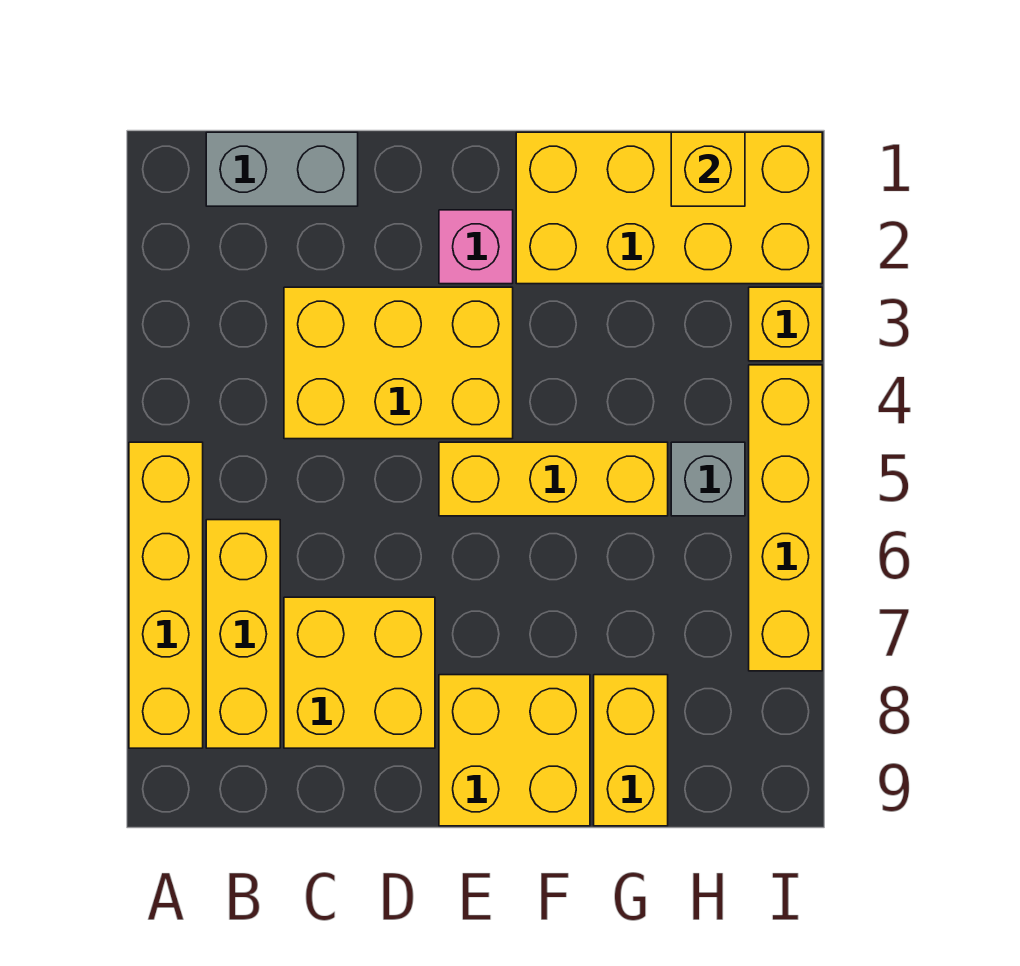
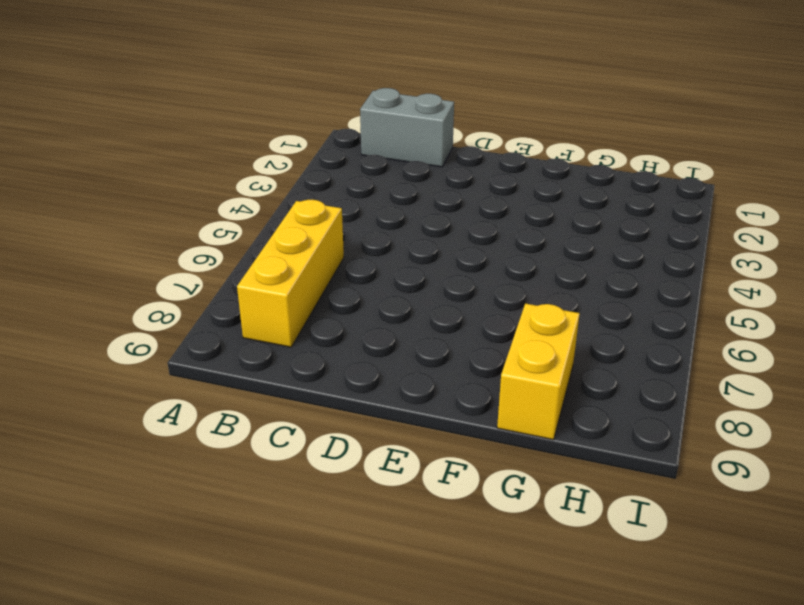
none -> yellow brick A5:A8 level 1
none -> yellow brick C3:E4 level 1
none -> yellow brick C7:D8 level 1

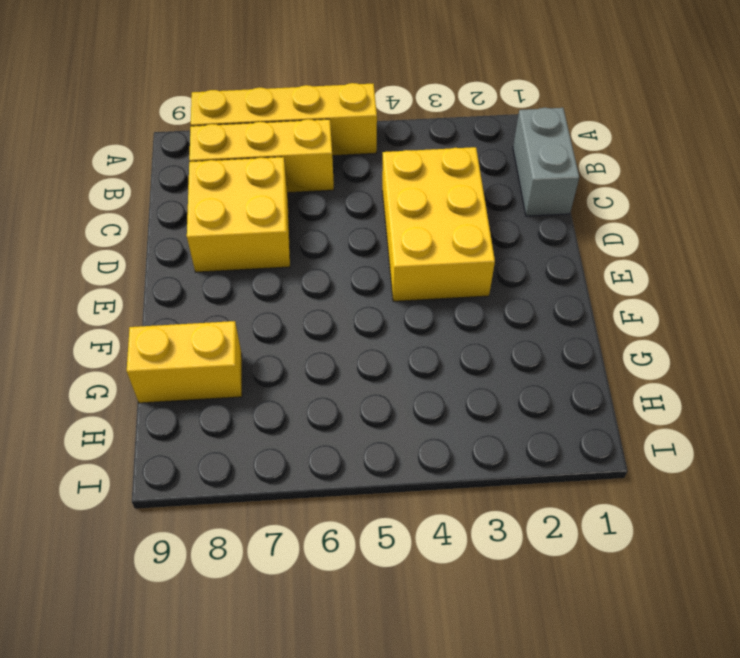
none -> pink brick E2 level 1
none -> yellow brick E5:G5 level 1
none -> yellow brick E8:F9 level 1

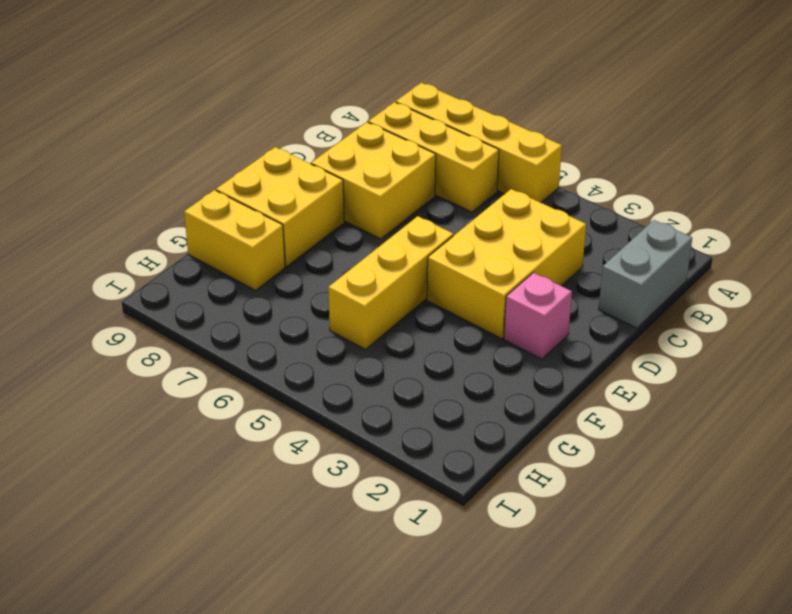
none -> yellow brick F1:I2 level 1
none -> grey brick H5 level 1
none -> yellow brick I3 level 1

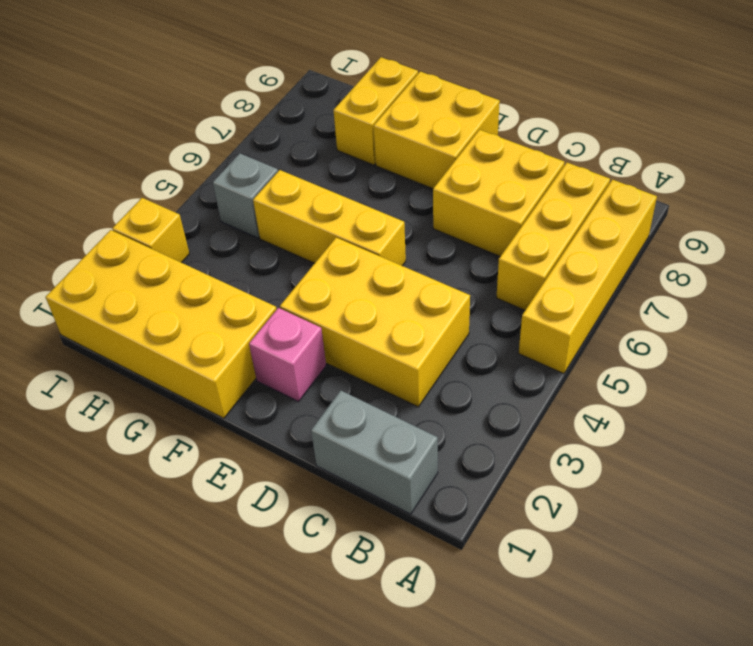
none -> yellow brick I4:I7 level 1
none -> yellow brick H1 level 2

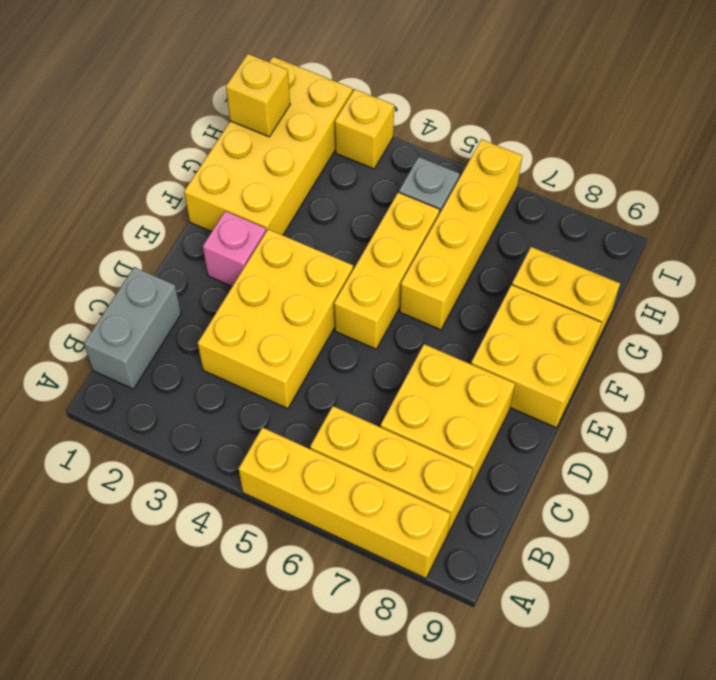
yellow brick F6:I6 level 1 -> yellow brick I4:I7 level 1

